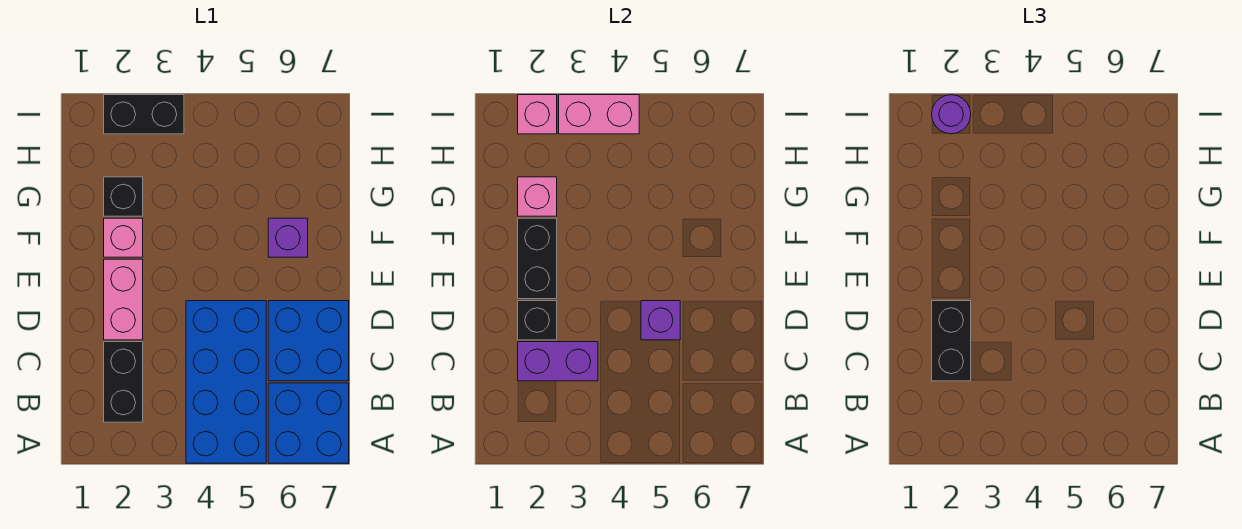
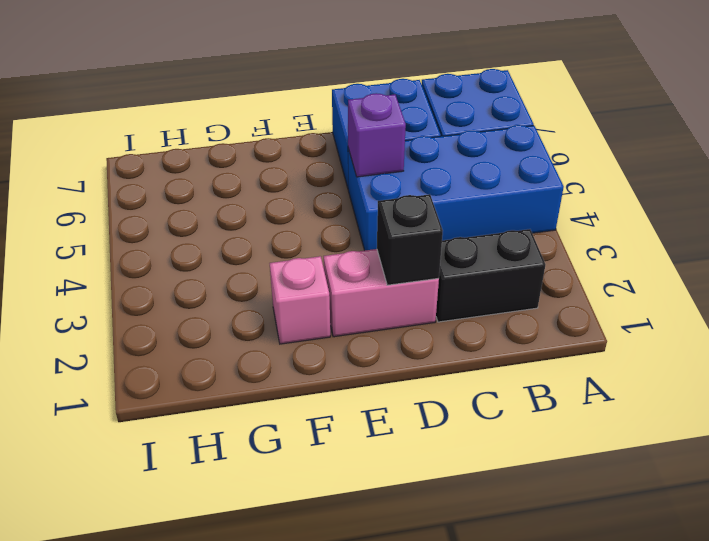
none -> purple brick F6 level 1
none -> black brick G2 level 1
none -> black brick I2:I3 level 1

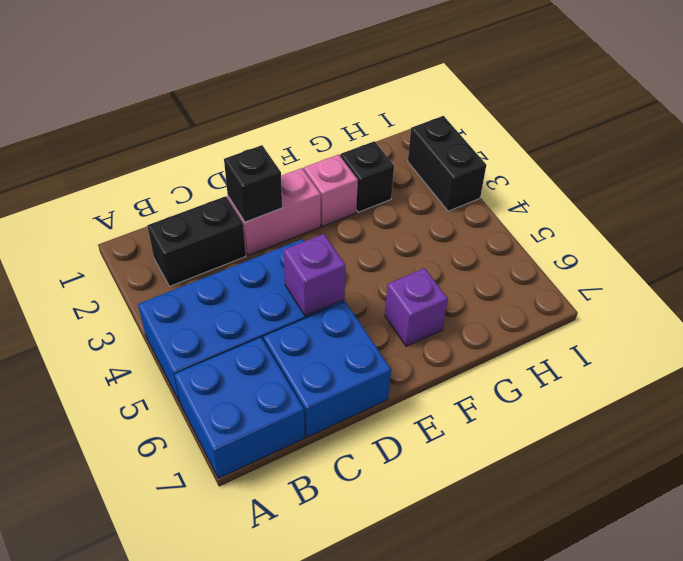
none -> purple brick C2:C3 level 2
none -> black brick E2:F2 level 2
none -> pink brick G2 level 2

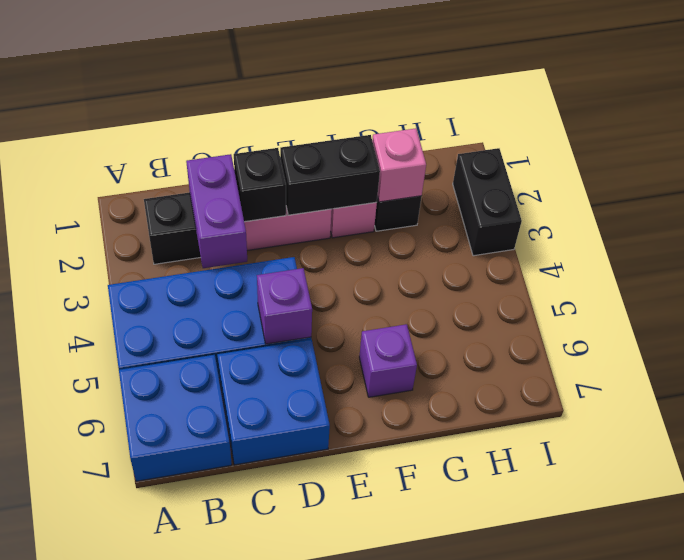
none -> pink brick I2 level 2
none -> pink brick I3:I4 level 2
none -> black brick C2:D2 level 3

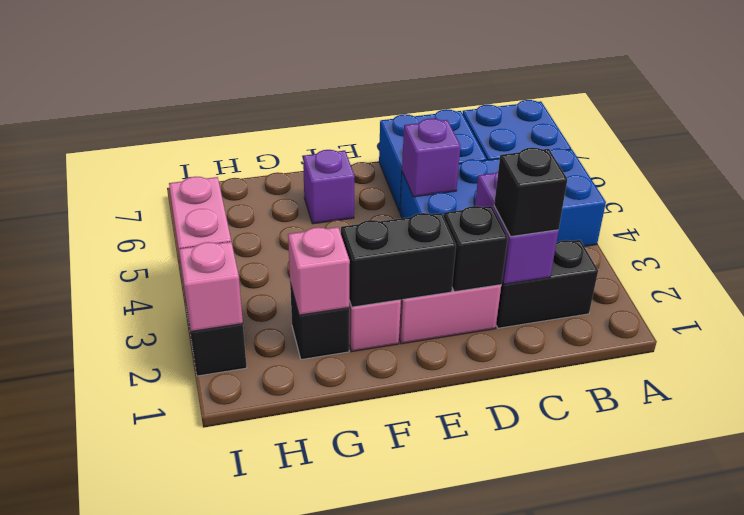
black brick C2 level 3 -> black brick C2:D2 level 3
none -> purple round brick I2 level 3

